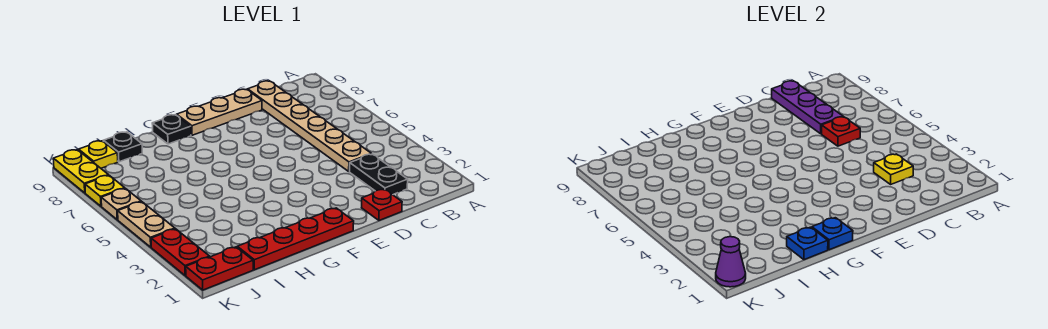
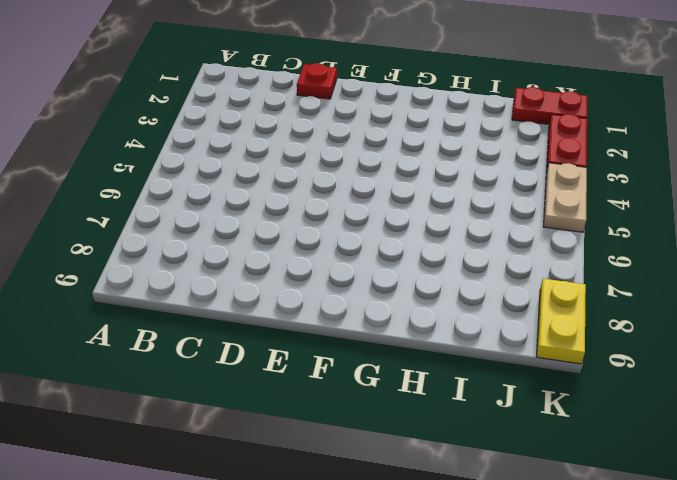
none -> black plate C2:C3 level 1
none -> tan plate C4:C9 level 1
none -> tan plate D9:F9 level 1

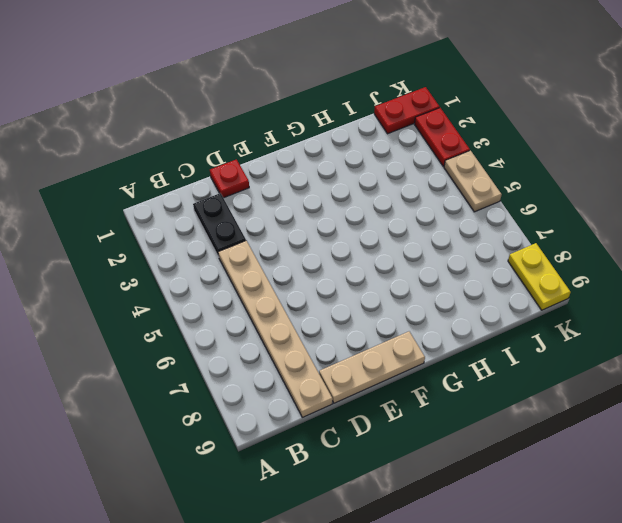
none -> red plate F1:I1 level 1
none -> black plate G9 level 1
none -> black plate I9 level 1

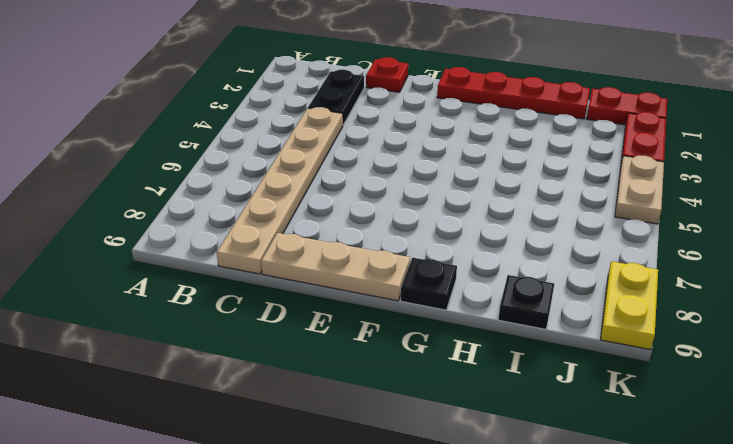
none -> yellow plate J9 level 1
none -> tan plate K6 level 1
none -> yellow plate K7 level 1

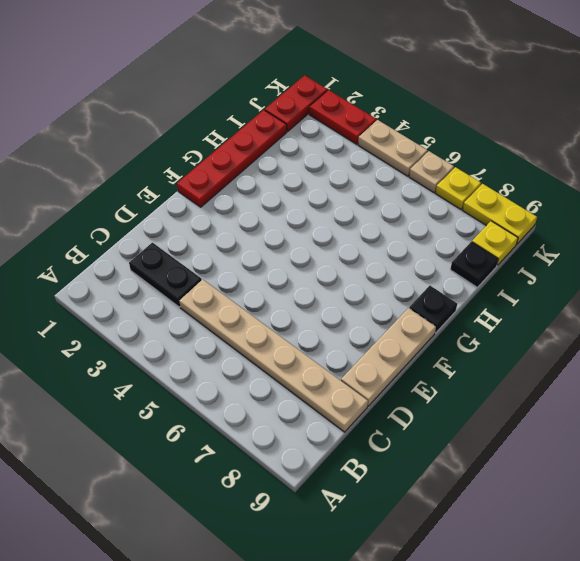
none -> red plate D1 level 1
none -> yellow plate C3 level 2
none -> red plate C6 level 2

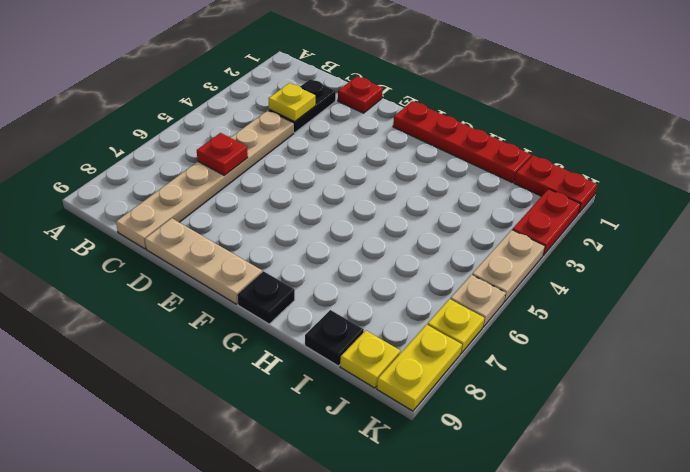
none -> purple plate C7:C9 level 2
none -> blue plate G1 level 2
none -> blue plate H1 level 2

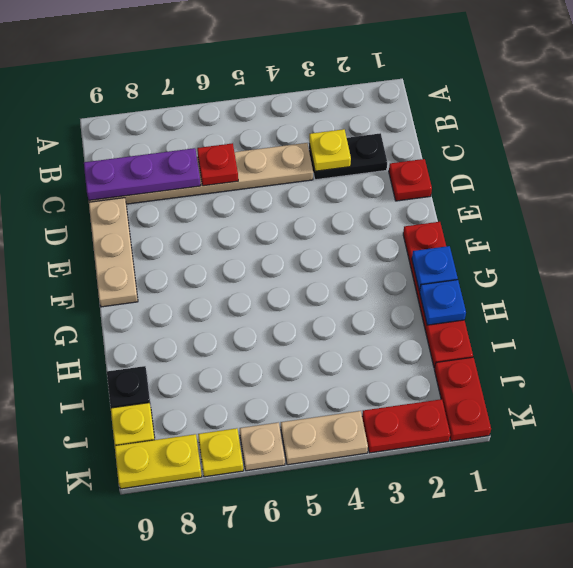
none -> black plate G9 level 1
none -> purple cone K1 level 2

